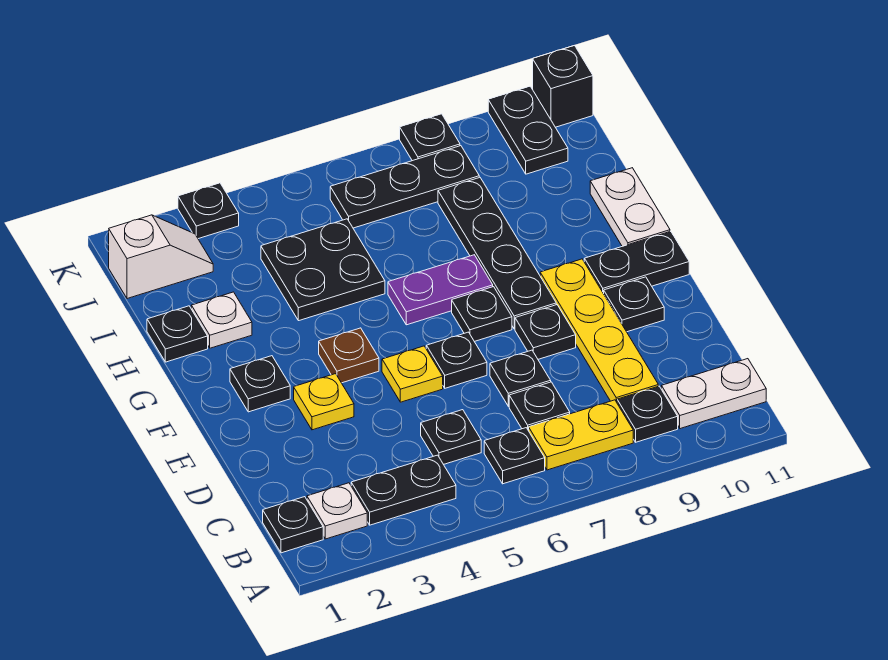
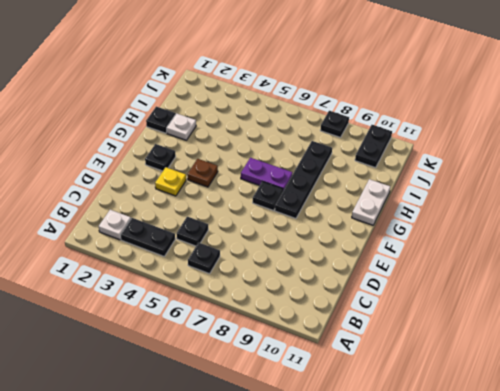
none -> black plate B1 level 1
none -> yellow plate B7:B8 level 1
none -> black plate B9 level 1
none -> white plate B10:B11 level 1

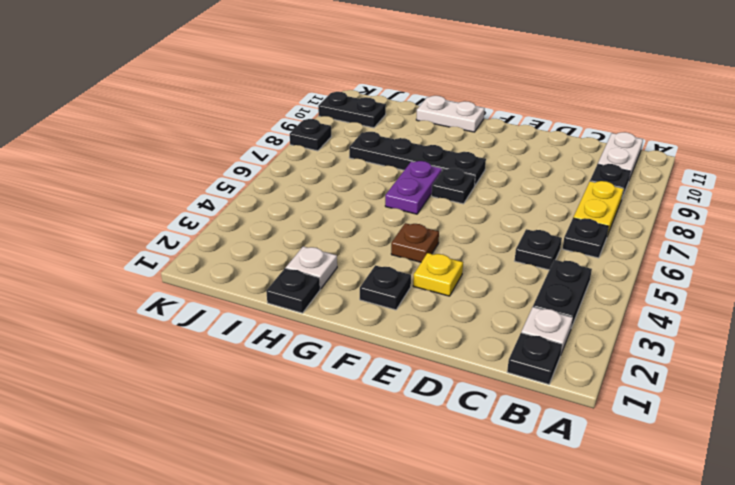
none -> black plate C7 level 1
none -> yellow plate C9:F9 level 1
none -> black plate D7 level 1
none -> yellow plate E5 level 1

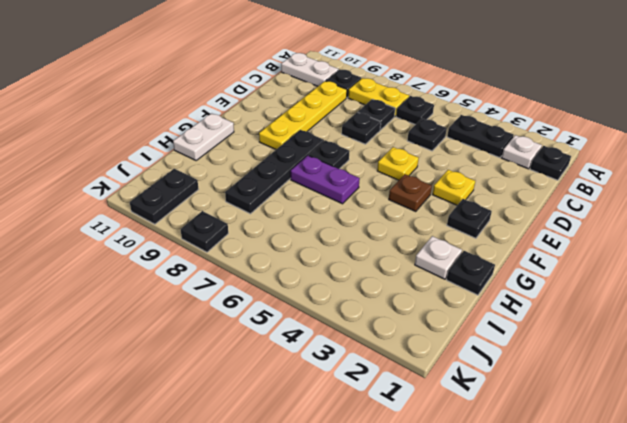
none -> black plate E6 level 1
none -> black plate E8 level 1
none -> black plate E10 level 1
none -> black plate F10:F11 level 1

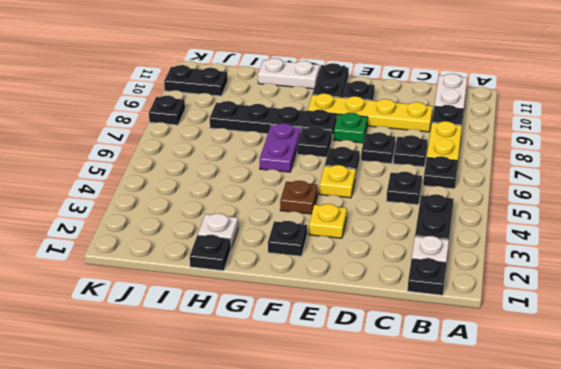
green plate E8 level 1 -> black plate E8 level 1
none -> black plate H4:I5 level 1
none -> white slope J1:J2 level 1 top 1
none -> black plate J6:J8 level 1
none -> black plate K3 level 1

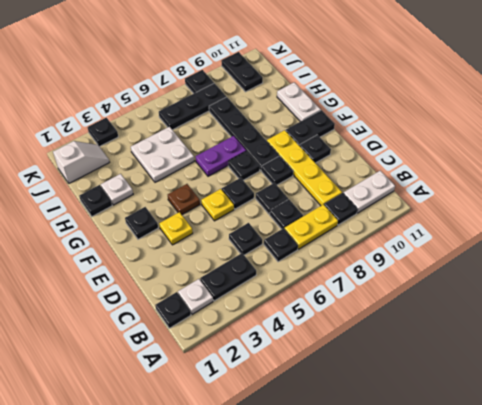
white plate H4:I5 level 1 -> black plate H4:I5 level 1
none -> black brick K11 level 1

